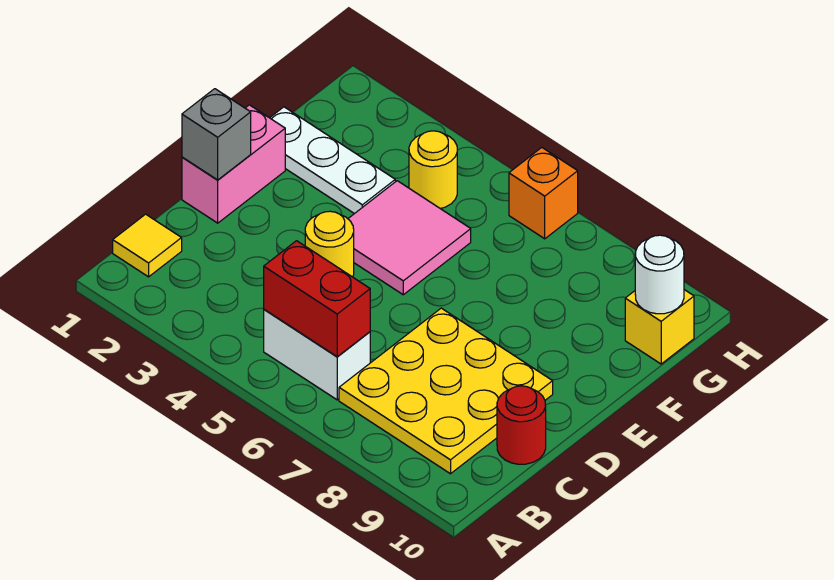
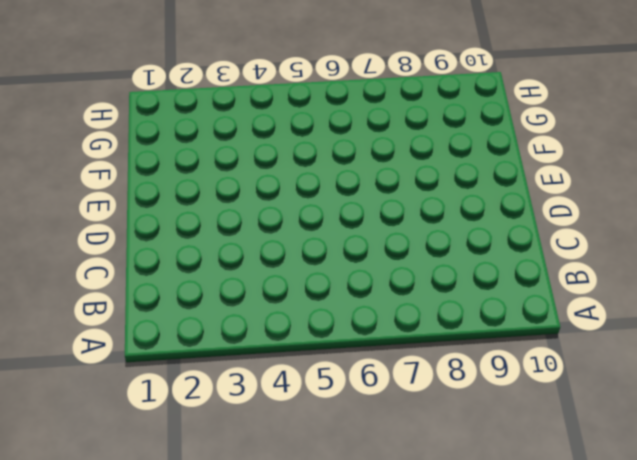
none -> yellow tile B1 level 1
none -> white brick B5:B6 level 1
none -> yellow plate B7:D9 level 1

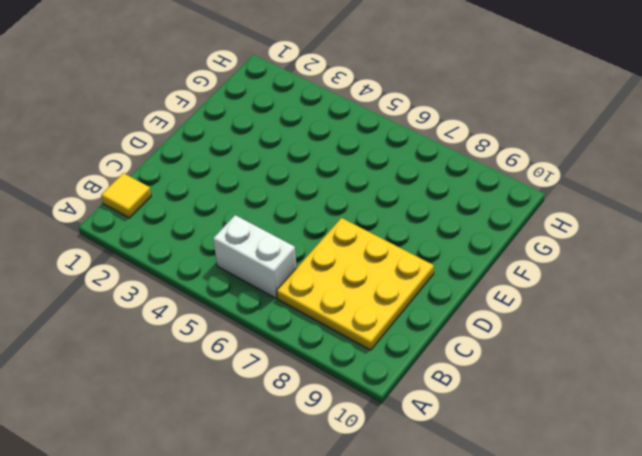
none -> red round brick C10 level 1
none -> pink brick D1:E1 level 1
none -> yellow round brick D4 level 1

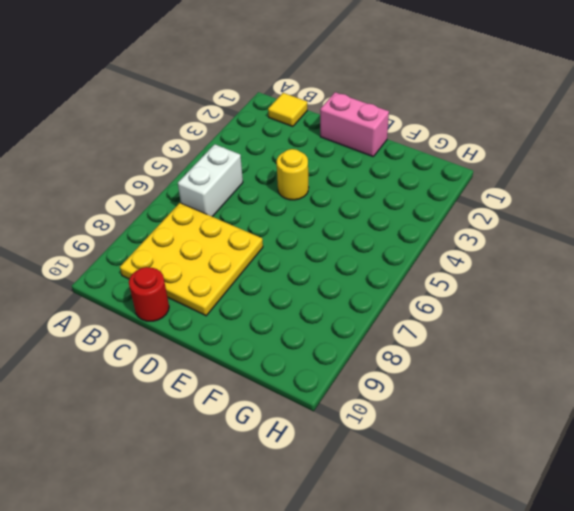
none -> pink tile E4:F5 level 1
none -> white plate F1:F3 level 1
none -> yellow round brick G4 level 1

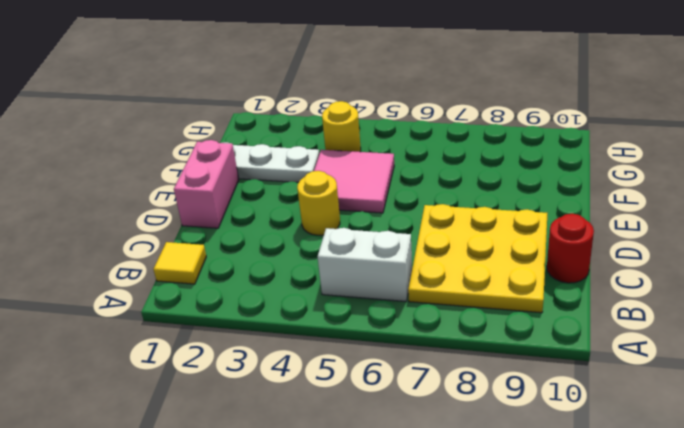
none -> yellow brick G10 level 1
none -> orange brick H6 level 1
none -> red brick B5:B6 level 2

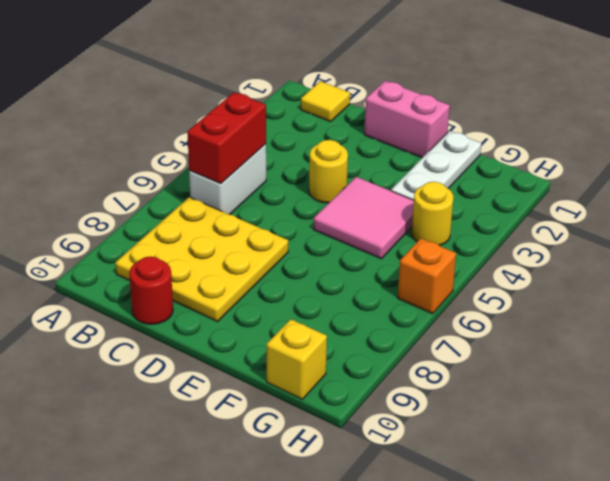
none -> grey brick D1 level 2
none -> white round brick G10 level 2

